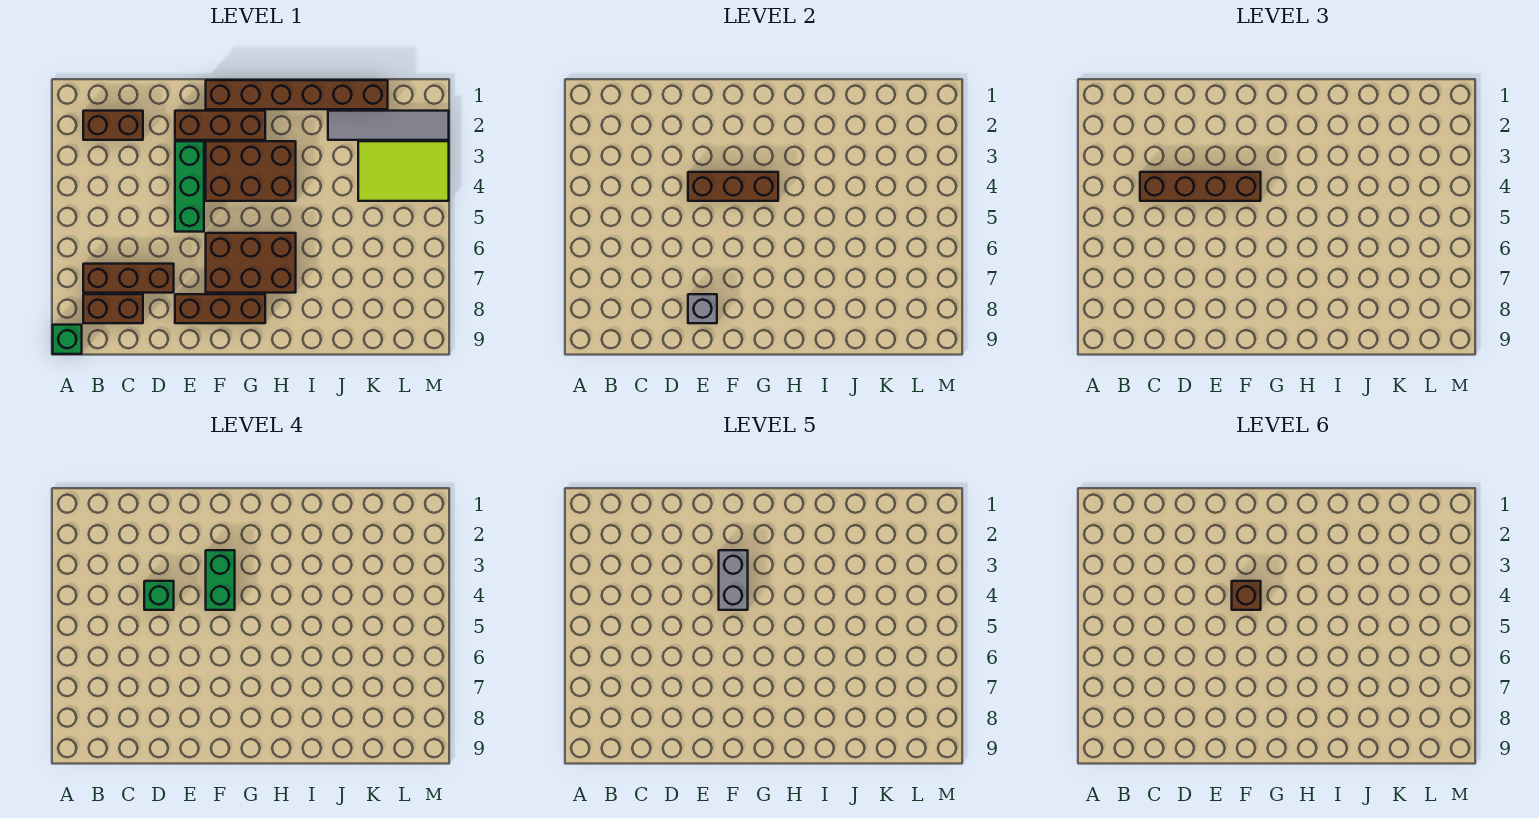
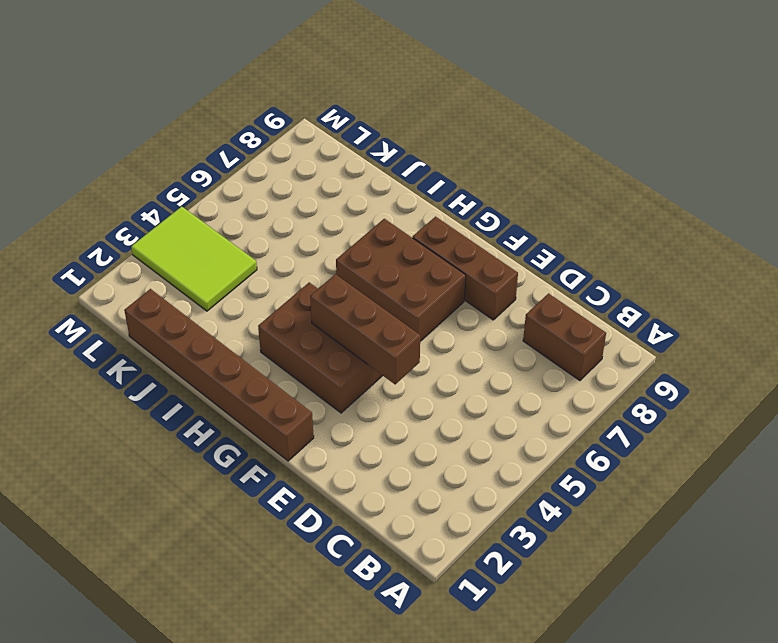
none -> green brick A9 level 1
none -> brown brick B2:C2 level 1
none -> brown brick B7:D7 level 1

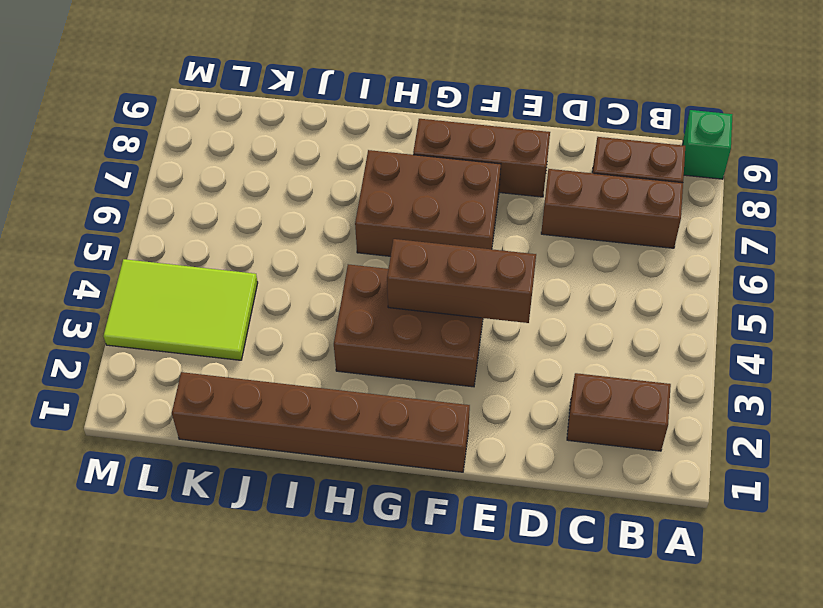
none -> brown brick E2:G2 level 1
none -> green brick E3:E5 level 1
none -> grey tile J2:M2 level 1

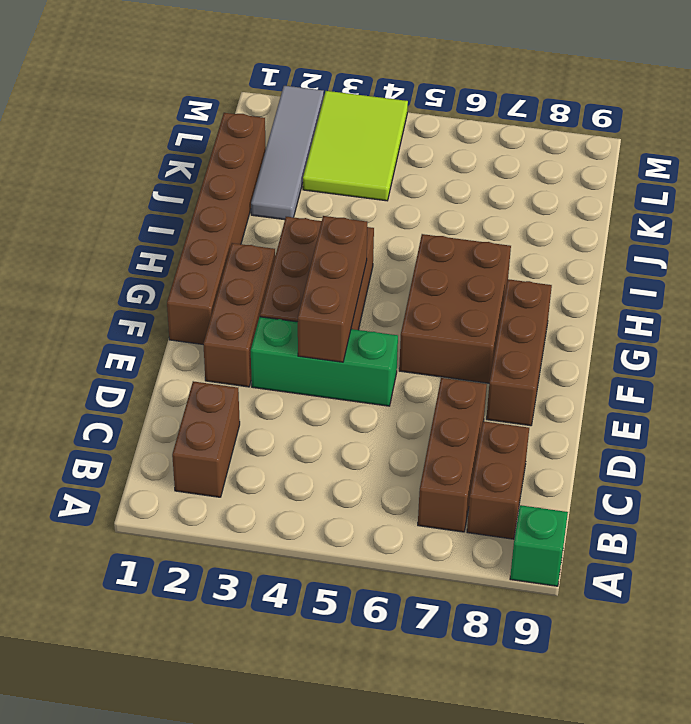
none -> grey brick E8 level 2
none -> brown brick C4:F4 level 3
none -> green brick D4 level 4

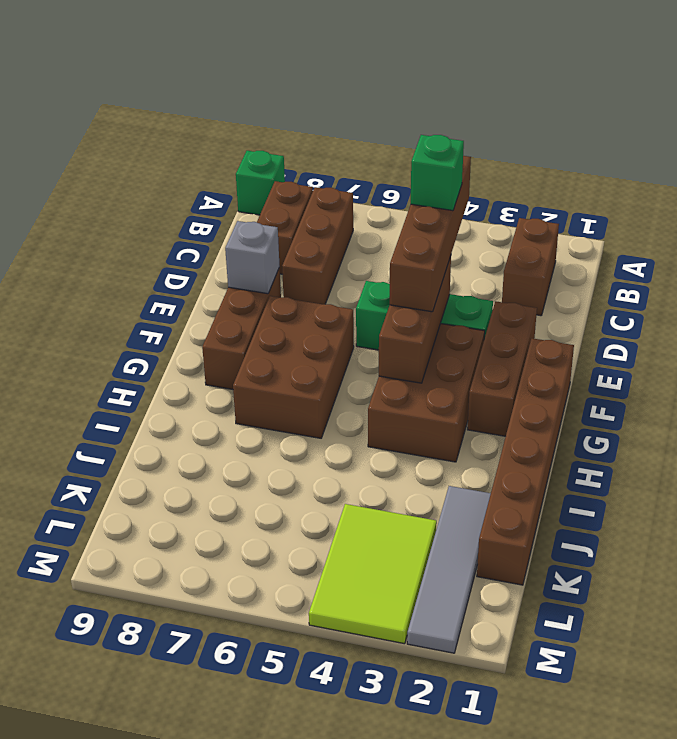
none -> green brick F3:F4 level 4
none -> grey brick F3:F4 level 5
none -> brown brick F4 level 6

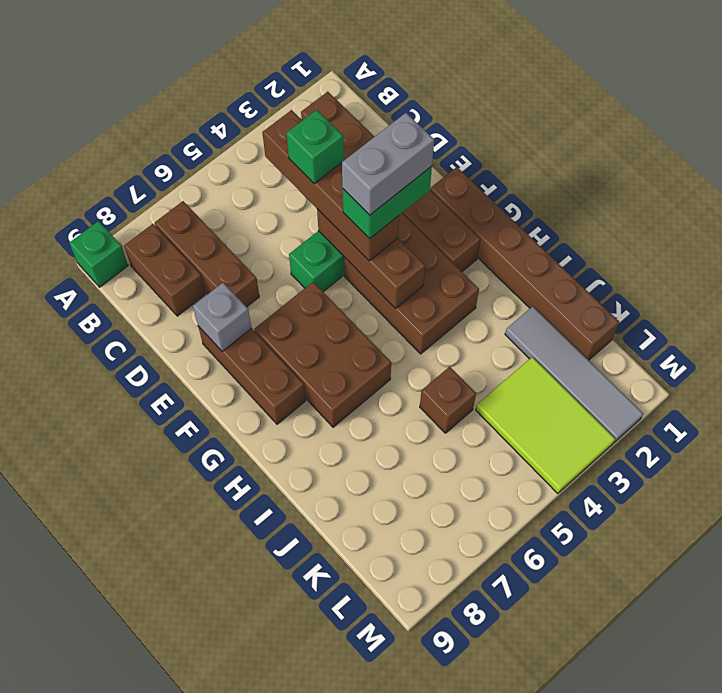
brown brick J5 level 1 -> brown brick F4 level 6

